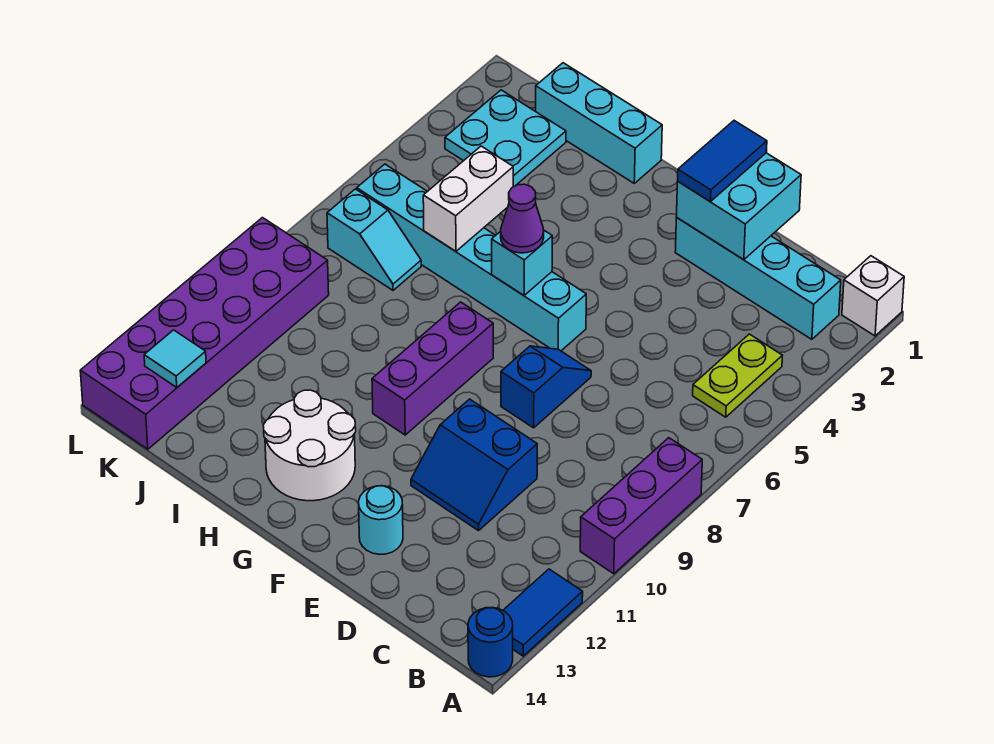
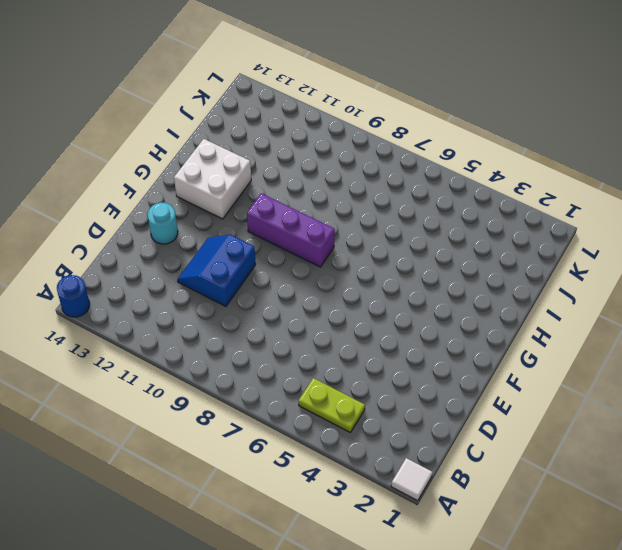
white tile A1 level 1 -> white brick A1 level 1
white brick G12:H13 level 1 -> white round brick G12:H13 level 1
none -> purple brick A8:A10 level 1
none -> blue tile A12:A13 level 1
none -> cyan brick B2:E2 level 1

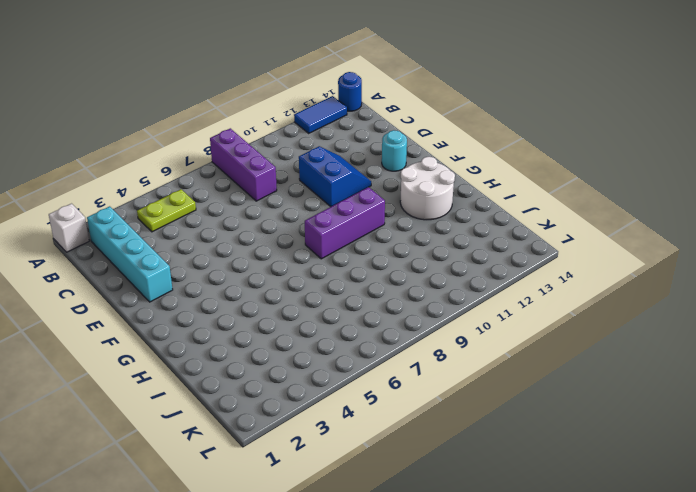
purple brick A8:C8 level 1 -> purple brick A8:A10 level 1
none -> blue slope E7:E8 level 1 top 8
none -> cyan brick F6:K6 level 1
none -> cyan brick H1:J1 level 1

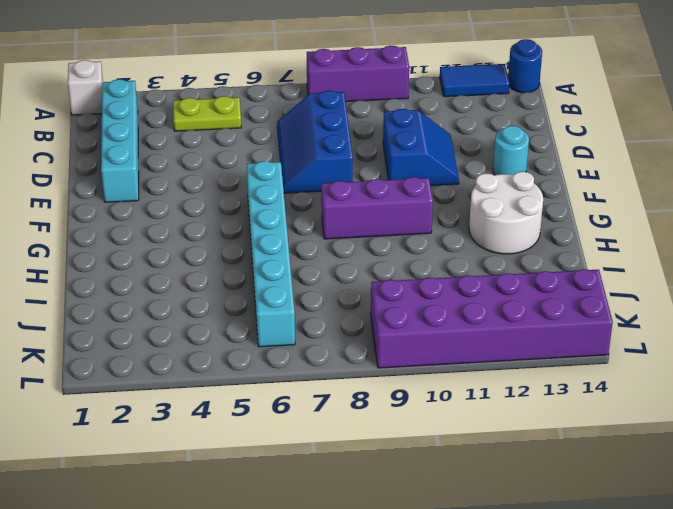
blue slope C7:E8 level 1 top 8 -> blue slope E7:E8 level 1 top 8
none -> cyan brick H1:J1 level 1
none -> cyan plate J2:K3 level 1
none -> cyan slope J7:K7 level 1 top K

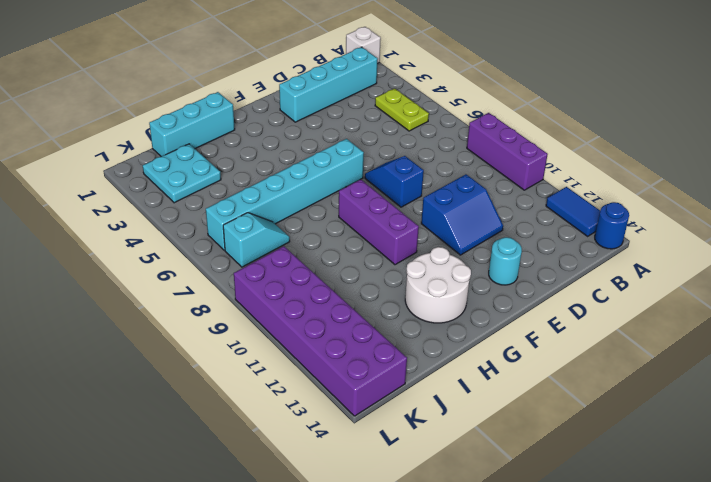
none -> cyan brick D1:E2 level 2
none -> cyan brick G6 level 2
none -> white brick I5:I6 level 2

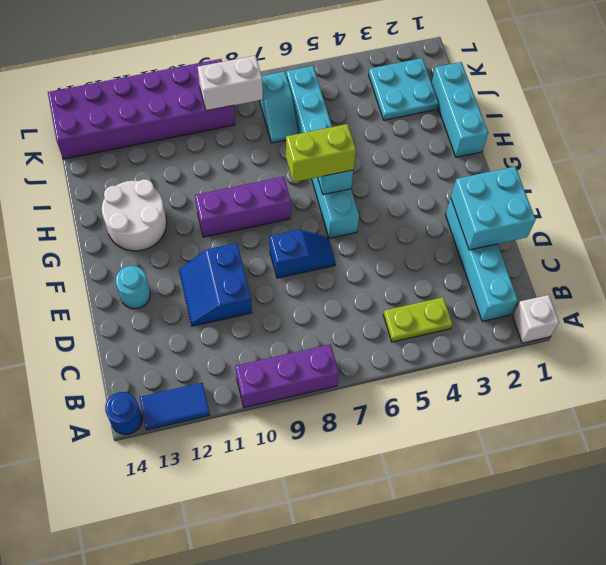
lime brick G6:G7 level 3 -> purple cone G6 level 3
white brick K8:K9 level 2 -> white brick I5:I6 level 2
none -> cyan tile K13 level 2
none -> blue tile E1:E2 level 3

